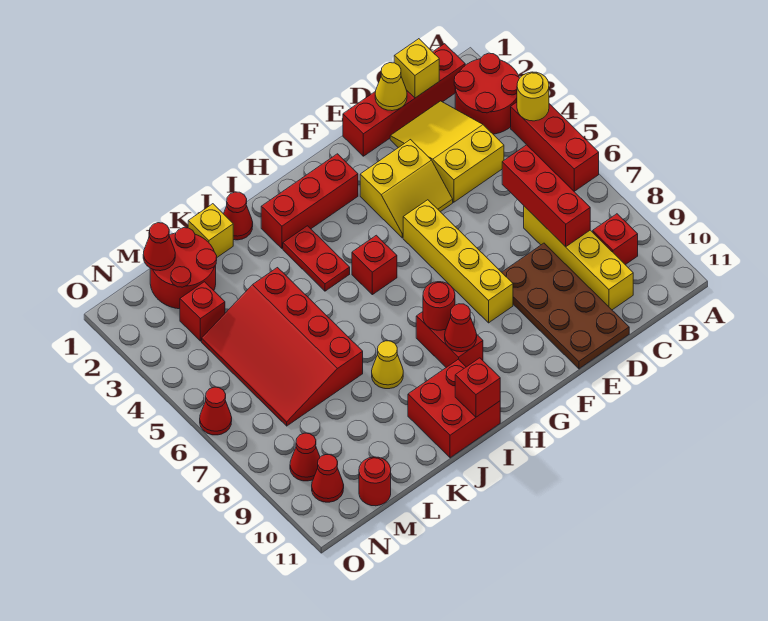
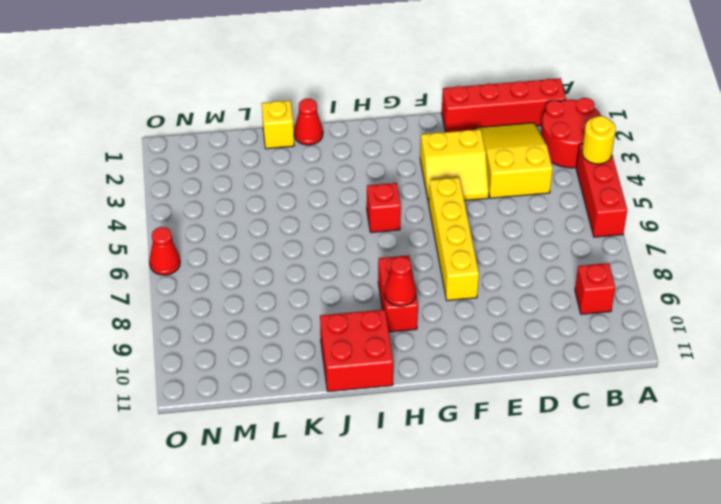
none -> yellow brick C7:C10 level 1
none -> brown plate D8:E11 level 1
none -> red brick G2:I2 level 1
none -> red plate I3:I4 level 1

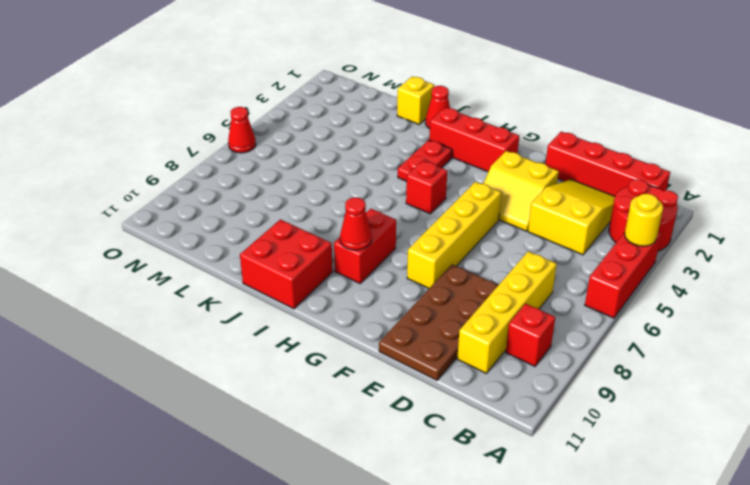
none -> yellow cone J8 level 1
none -> red slope K4:M7 level 1 top K
none -> red round brick L1:M2 level 1
none -> red brick M3 level 1

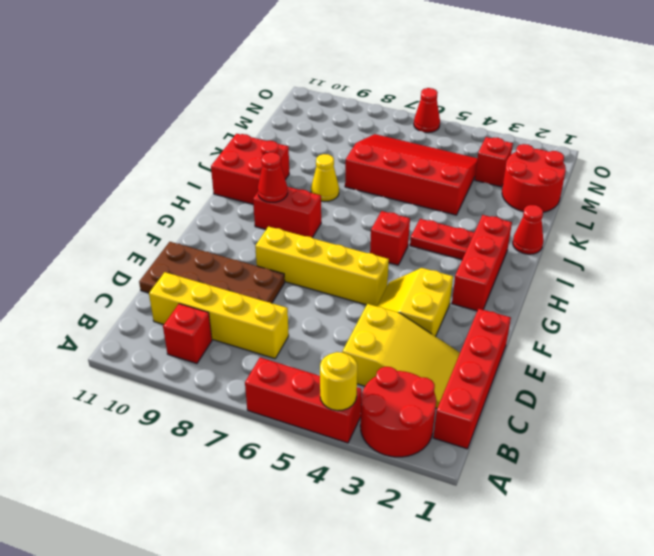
none -> yellow brick K1 level 1
none -> red round brick M11 level 1
none -> red cone N9 level 1
none -> red cone N10 level 1

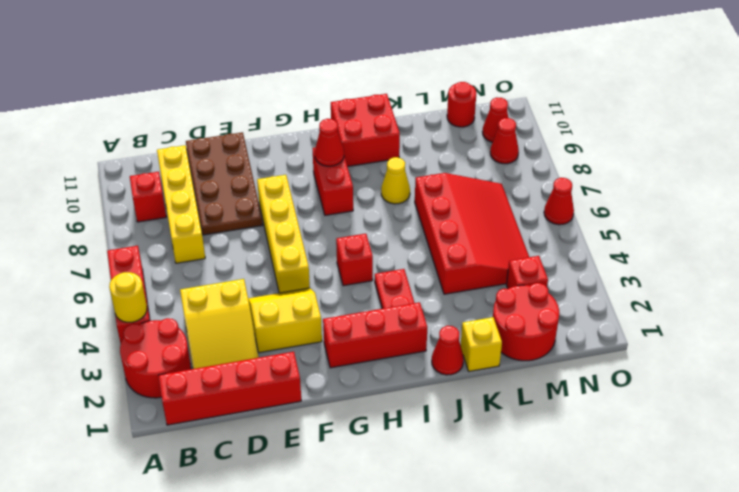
none -> yellow brick C1 level 2
none -> red brick C6:C8 level 2
none -> yellow cone D1 level 2
none -> red round brick H8 level 2

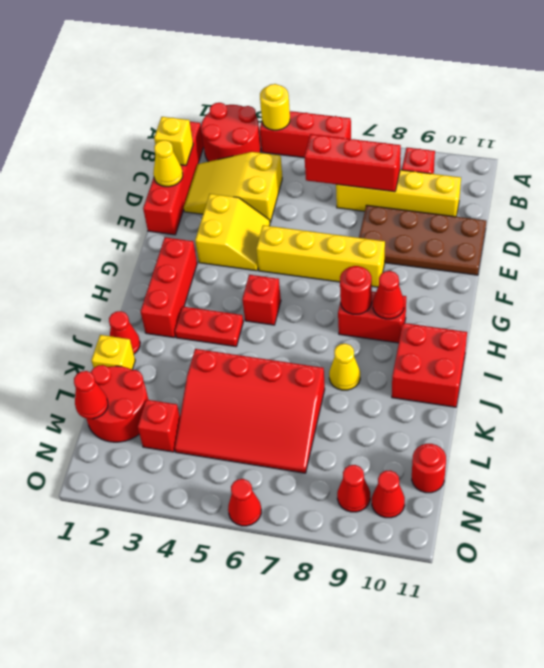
none -> red brick I11 level 2

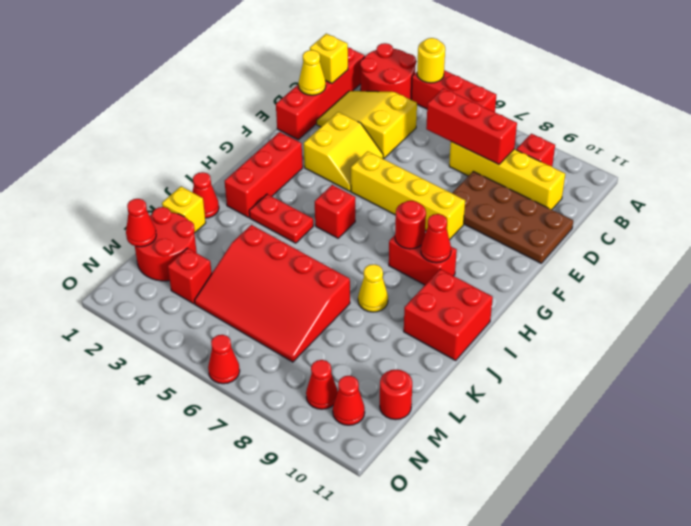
none -> red brick I11 level 2

